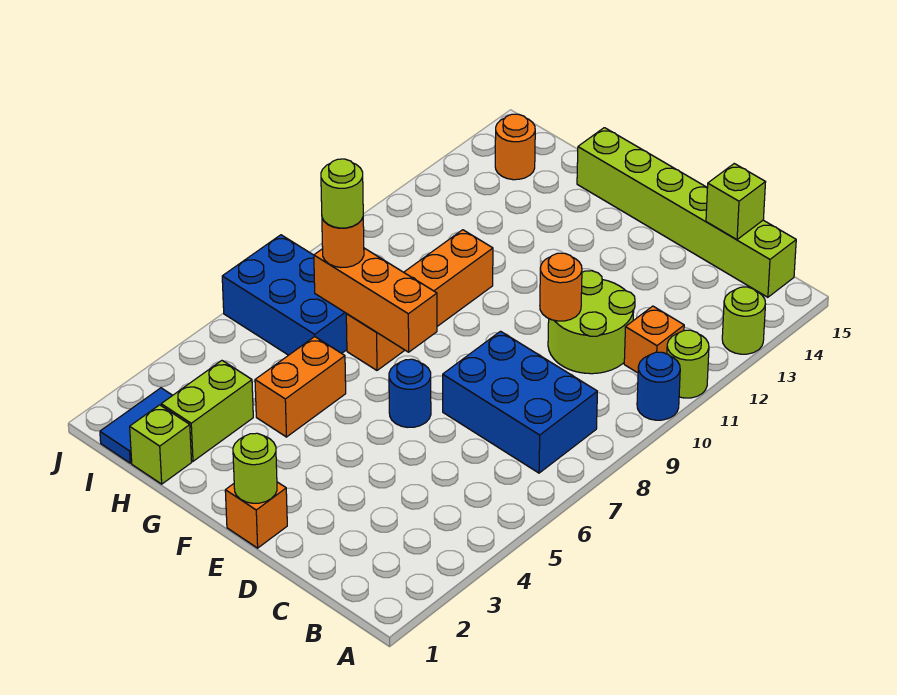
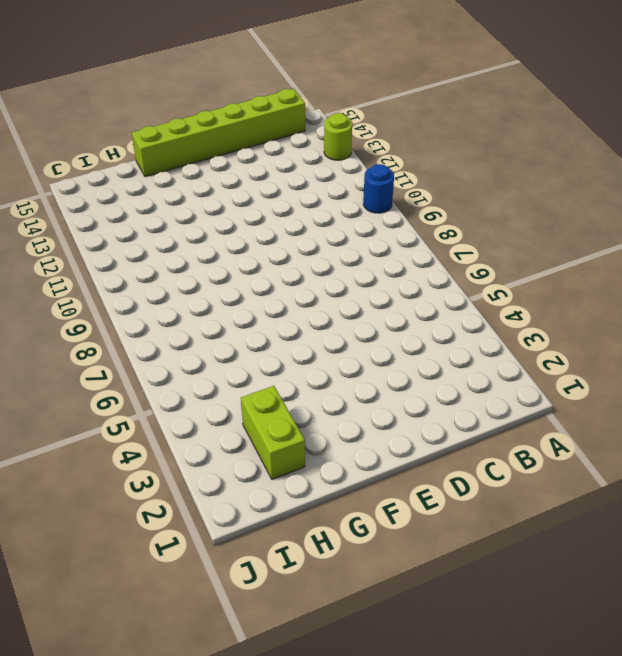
none -> lime round brick A11 level 1
none -> blue brick B7:D8 level 1
none -> orange brick B11 level 1

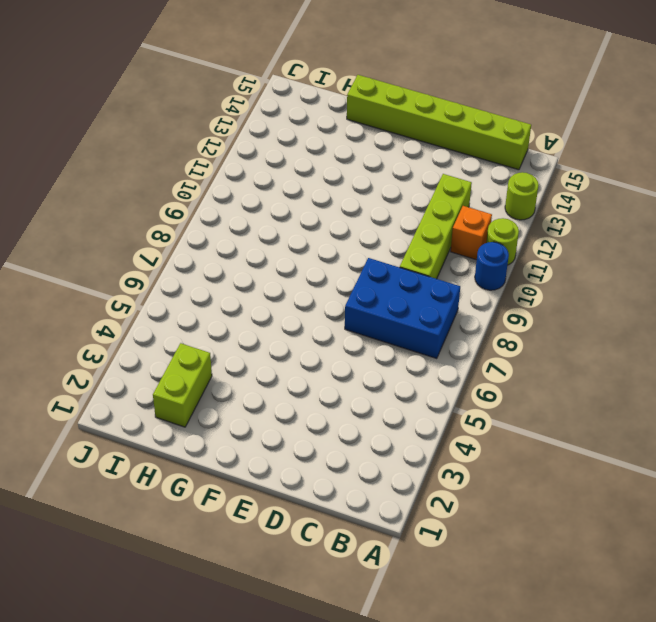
lime brick C9:C12 level 1 -> lime round brick C10:D11 level 1
none -> orange brick E1 level 1
none -> blue round brick E6 level 1
none -> orange brick G4:G5 level 1

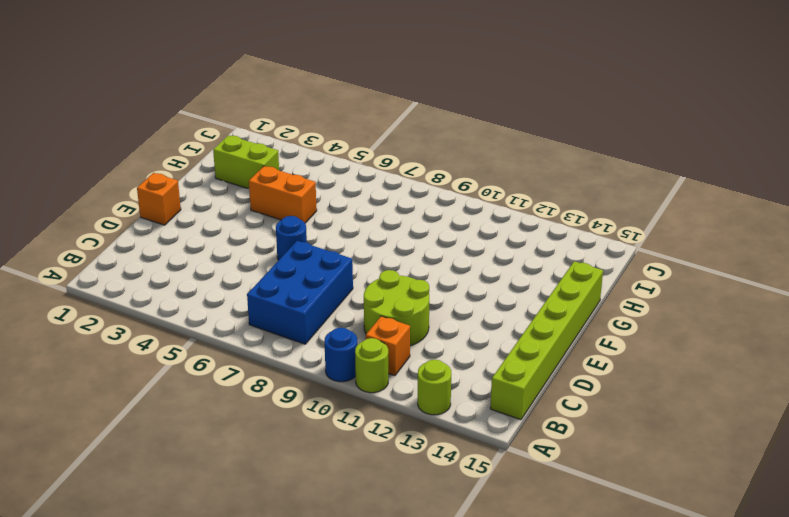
none -> orange brick G7:G10 level 1
none -> lime brick H1 level 1
none -> blue brick H6:J7 level 1

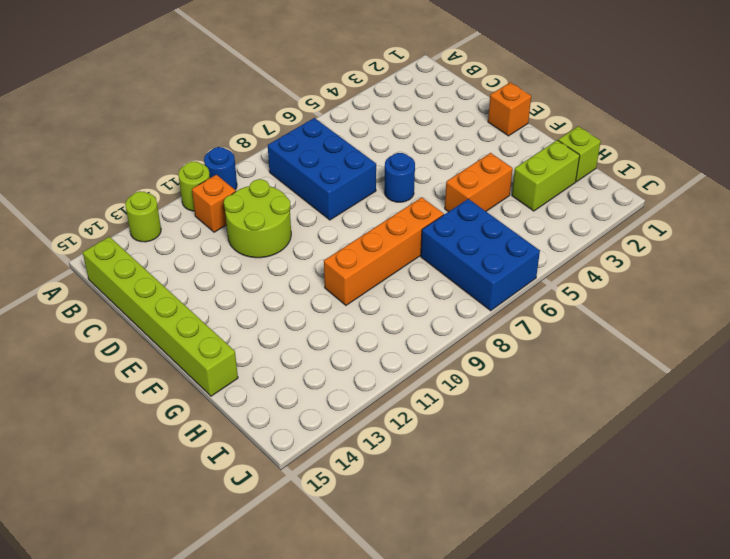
none -> blue tile I1:I2 level 1
none -> orange round brick I14 level 1
none -> lime brick C15 level 2

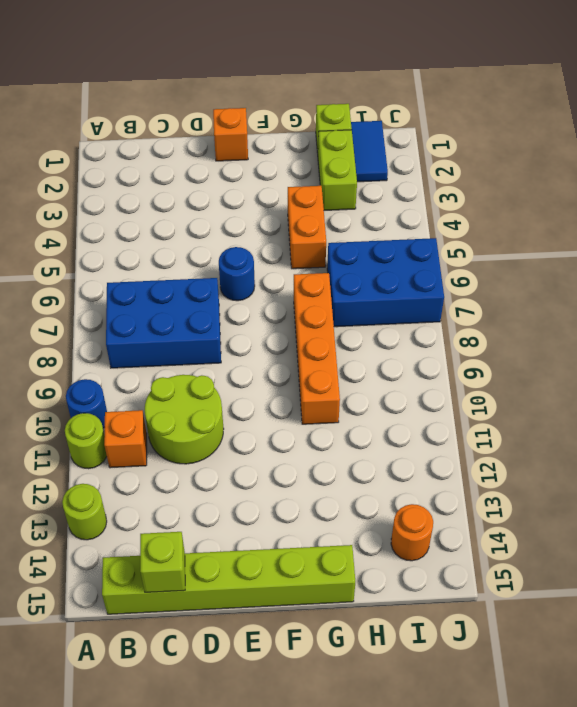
none -> orange round brick D10 level 2
none -> lime round brick E1 level 2
none -> orange brick F7:H7 level 2

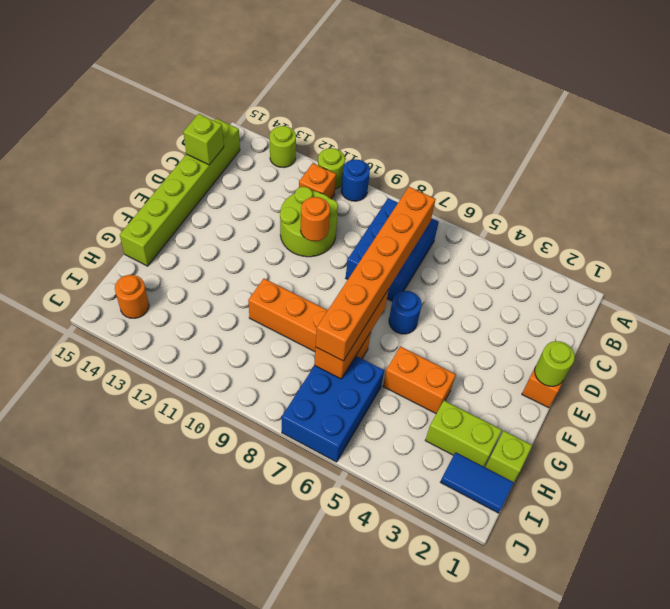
orange brick C7:H7 level 3 -> orange round brick H7 level 3
none -> lime round brick H7 level 4

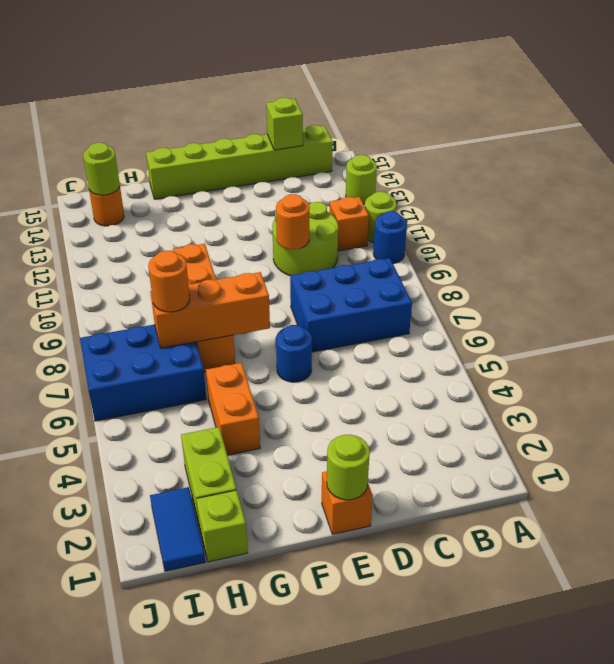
lime round brick I14 level 2 -> lime round brick H7 level 4

